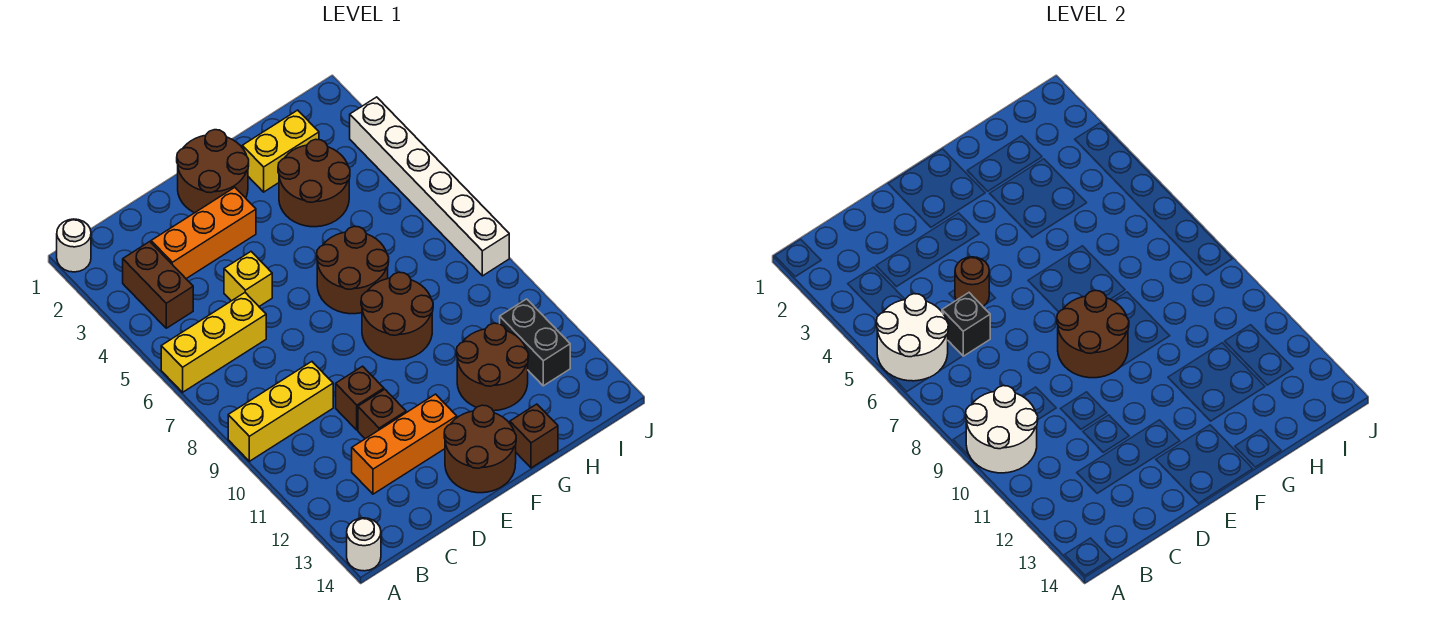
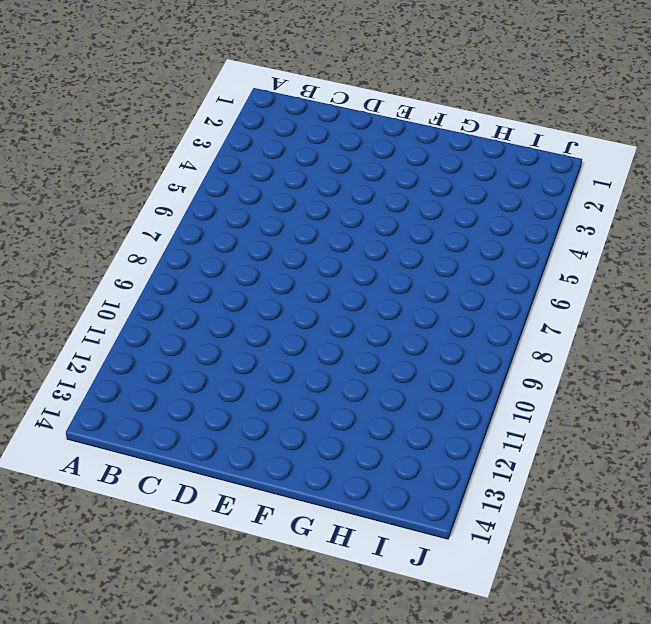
none -> white round brick A1 level 1
none -> yellow brick A6:C6 level 1
none -> yellow brick A9:C9 level 1

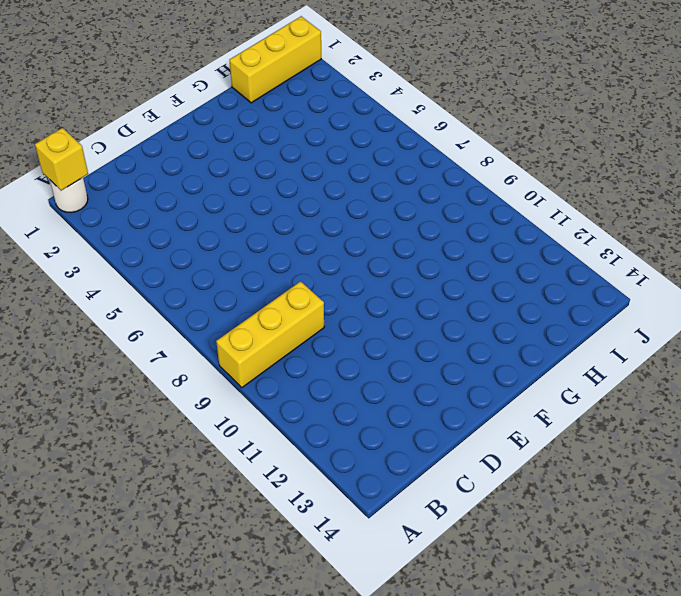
yellow brick A1 level 2 -> yellow brick D5 level 1
yellow brick H1:J1 level 1 -> yellow brick A6:C6 level 1
none -> white round brick A14 level 1
none -> brown brick B3:B4 level 1
none -> orange brick C3:E3 level 1

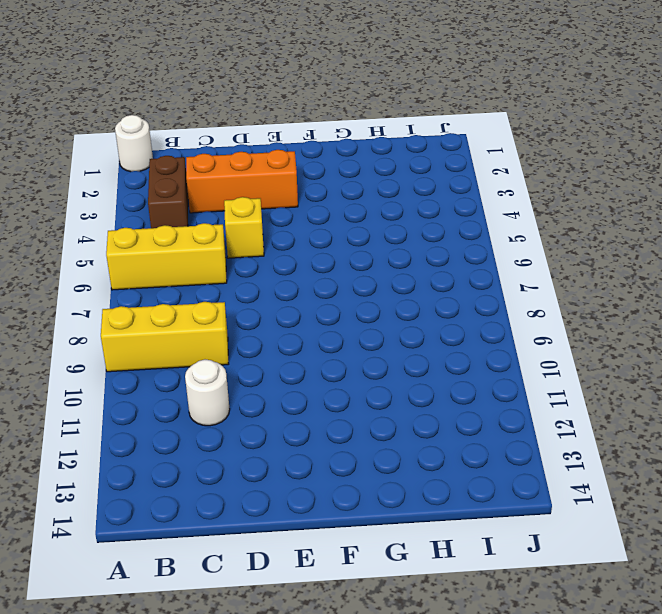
white round brick C11 level 1 -> white round brick A14 level 1
none -> orange brick C12:E12 level 1
none -> brown brick D10 level 1
none -> brown brick D11 level 1

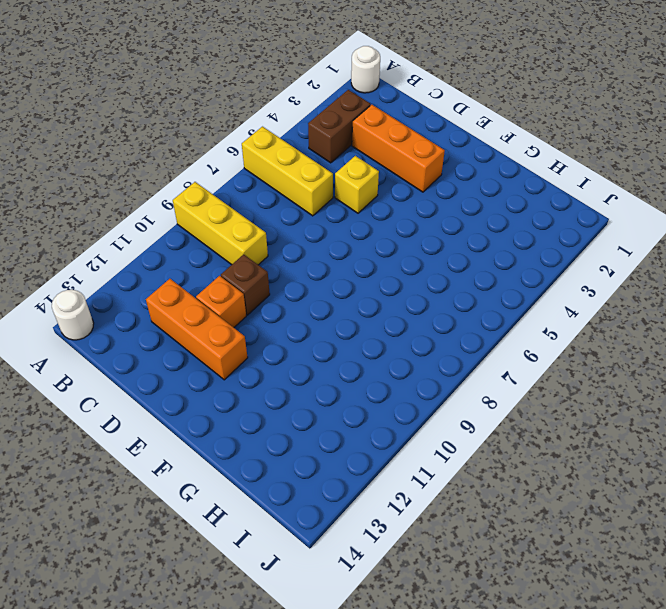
orange brick D11 level 1 -> brown brick D11 level 1
none -> brown round brick E1:F2 level 1
none -> brown round brick E13:F14 level 1
none -> brown round brick F6:G7 level 1

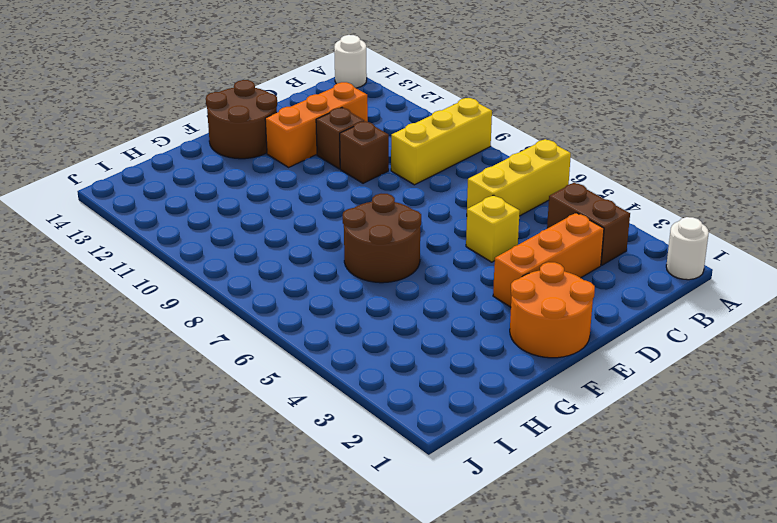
orange round brick E1:F2 level 1 -> brown round brick E1:F2 level 1
none -> brown round brick F8:G9 level 1
none -> yellow brick G2:H2 level 1
none -> brown round brick G3:H4 level 1

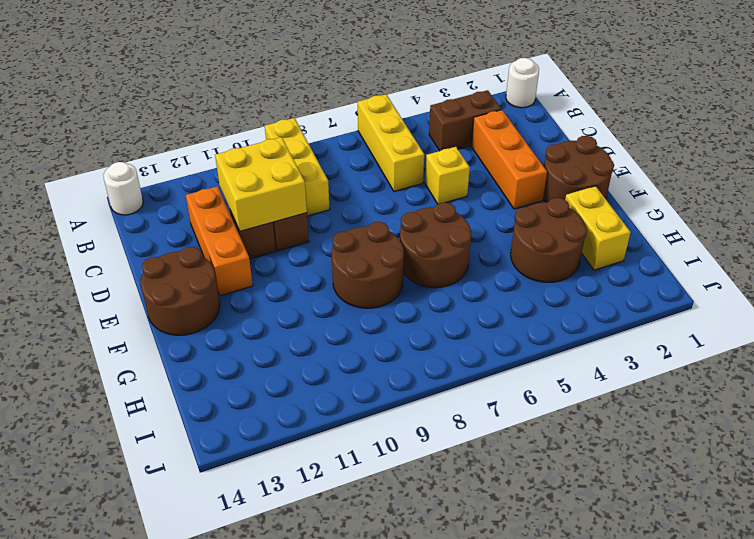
yellow brick C10:D11 level 2 -> none
none -> brown round brick G11:H12 level 1
none -> brown brick G14 level 1
none -> black brick I11:I12 level 1

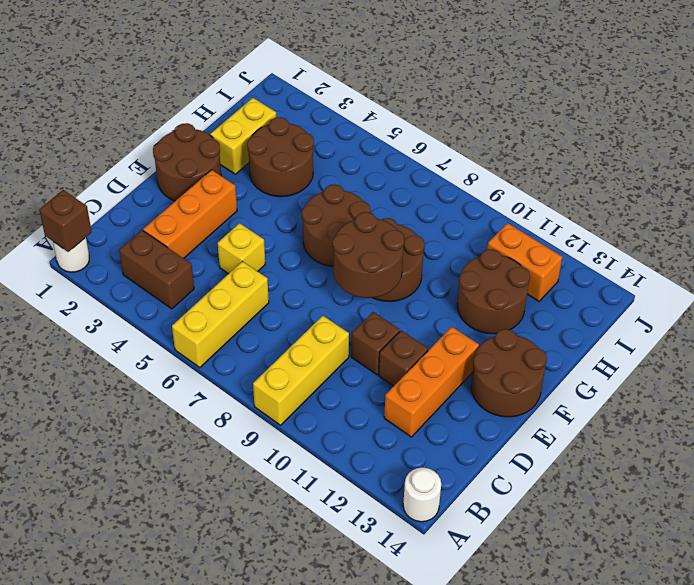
brown brick A1 level 2 -> brown brick G14 level 1
orange brick I11:I12 level 1 -> black brick I11:I12 level 1
none -> white brick J3:J8 level 1
none -> white round brick A5:B6 level 2
none -> white round brick A9:B10 level 2

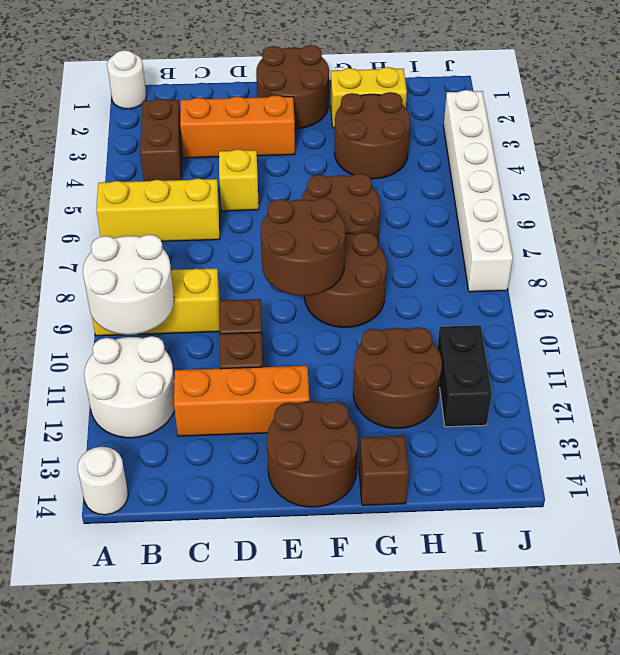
white round brick A11:B12 level 1 -> white round brick A5:B6 level 2
none -> black brick C6 level 2
none -> brown round brick D5 level 2

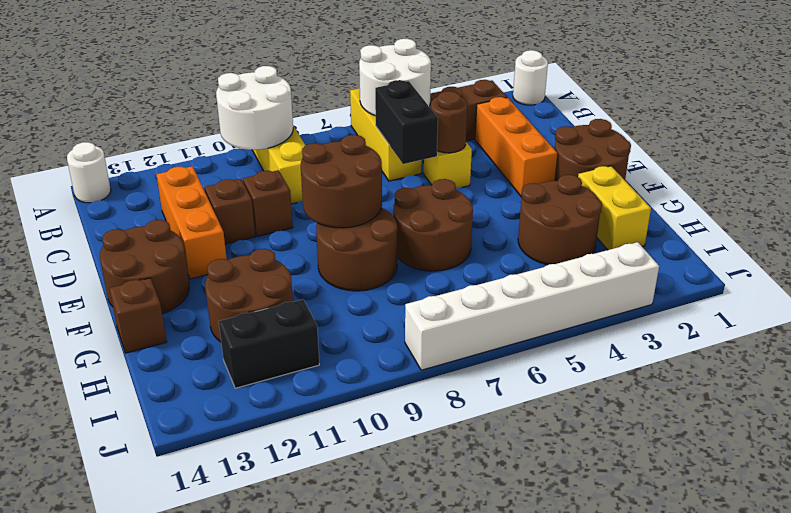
black brick C6:D6 level 2 -> black brick C6 level 2

